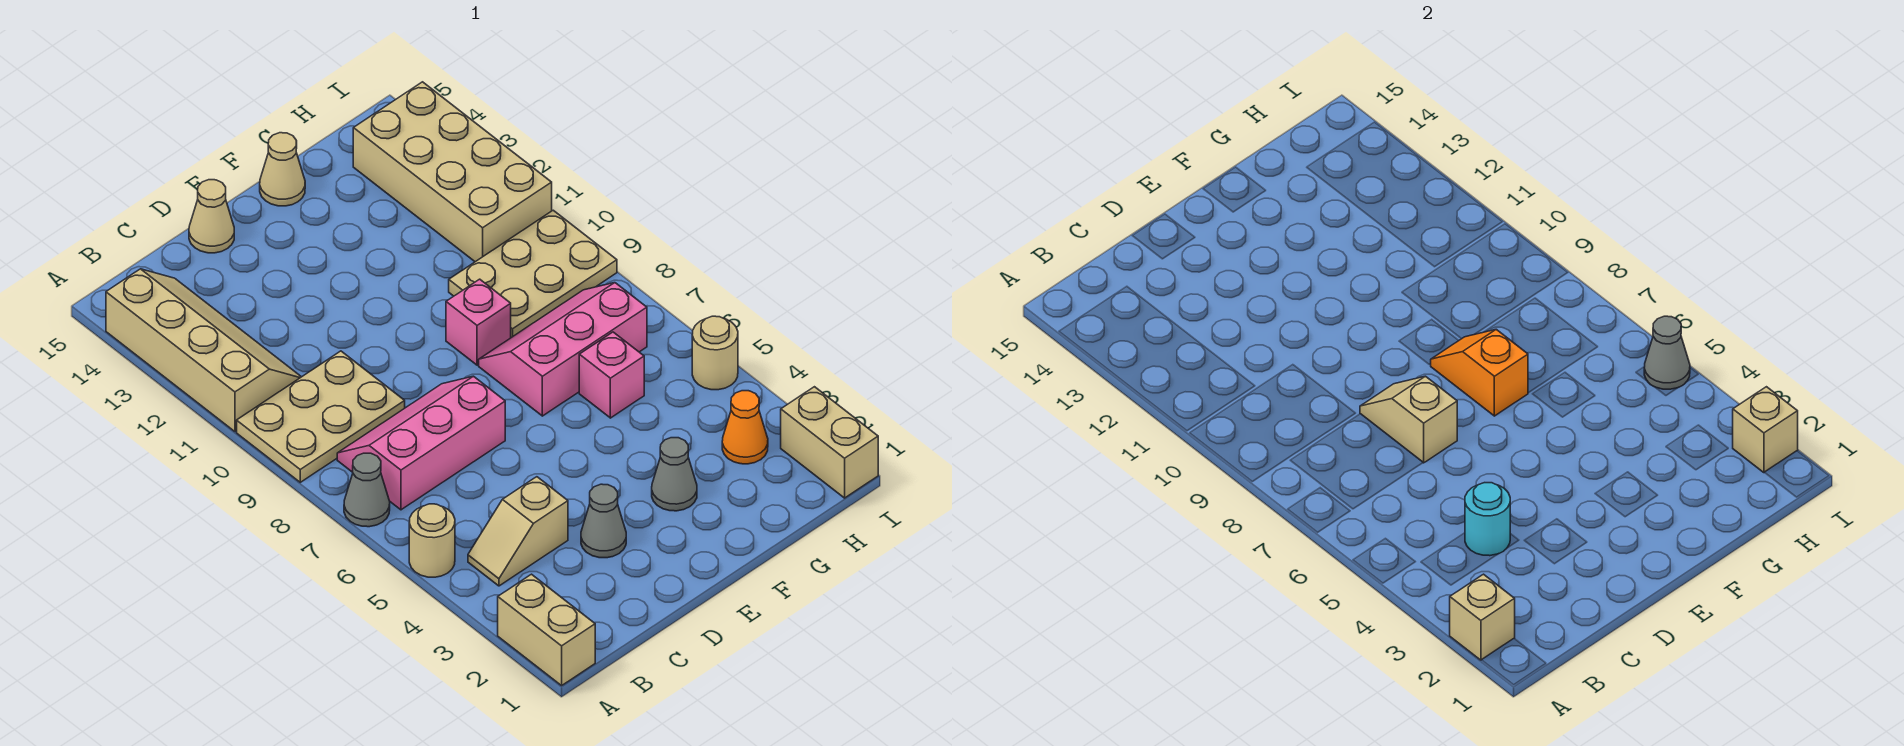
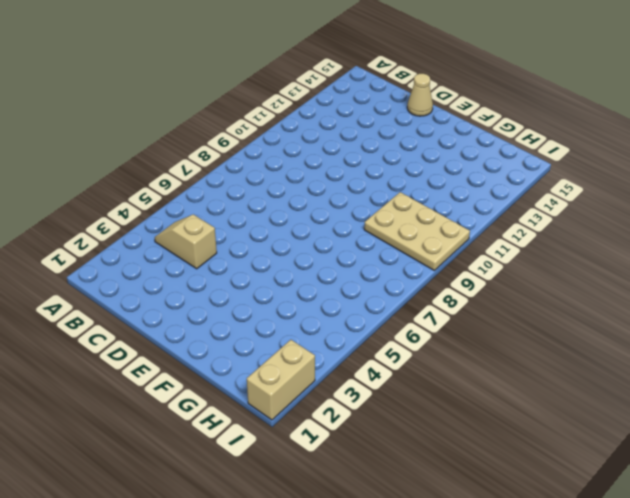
none -> tan brick A1:A2 level 1
none -> tan round brick A5 level 1
none -> grey cone A7 level 1

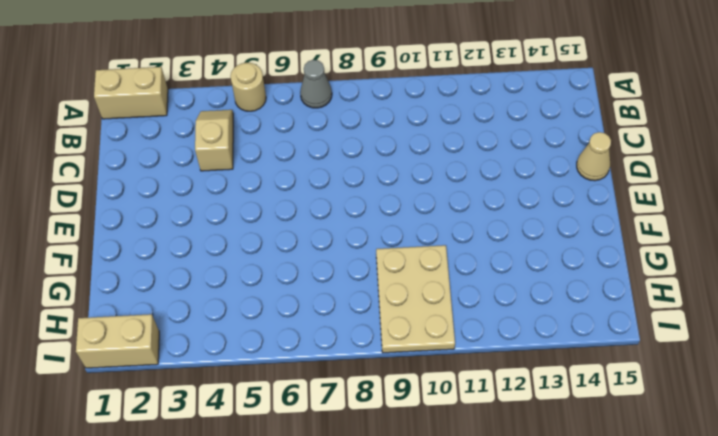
none -> tan plate A9:C10 level 1
none -> tan slope A11:B14 level 1 top A
none -> pink slope B7:D8 level 1 top 7

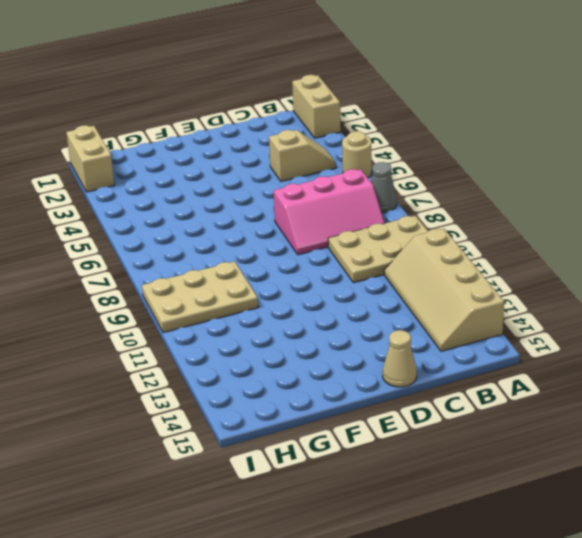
none -> grey cone D3 level 1
none -> grey cone F3 level 1
none -> pink slope F7:H8 level 1 top 7

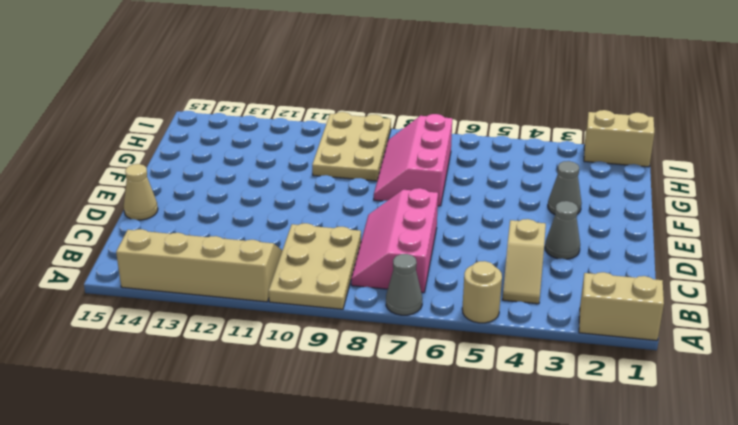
none -> pink brick F9 level 1
none -> tan cone F15 level 1
none -> pink brick G6 level 1

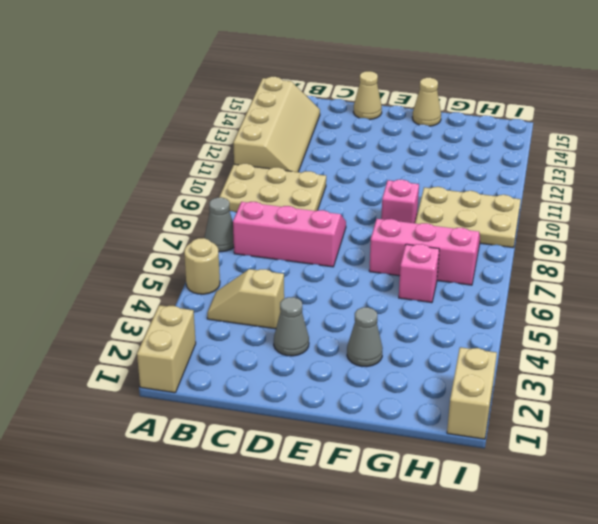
none -> orange cone H3 level 1
none -> tan brick H11:I14 level 1
none -> tan round brick I5 level 1

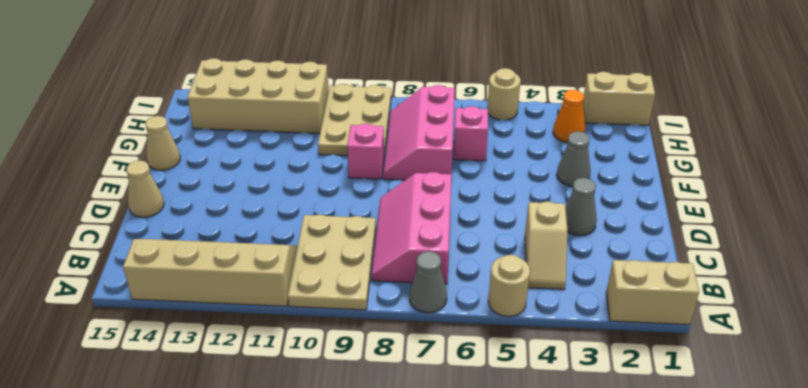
none -> tan brick A2 level 2
none -> cyan round brick C4 level 2
none -> tan slope D7:D8 level 2 top 7

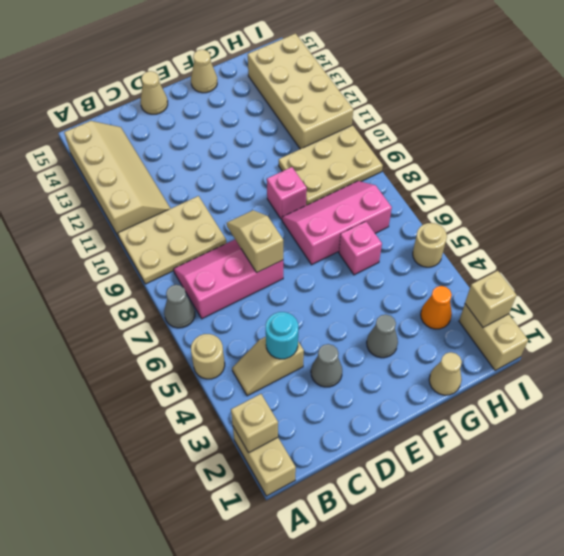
tan cone G1 level 1 -> none
none -> orange slope F7:F8 level 2 top 7
none -> grey cone I5 level 2

